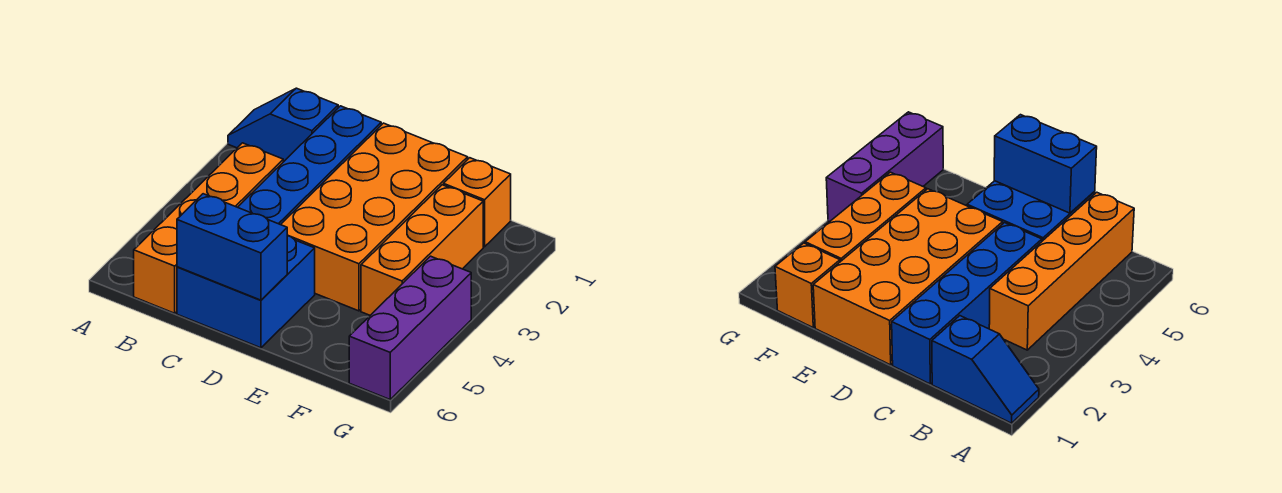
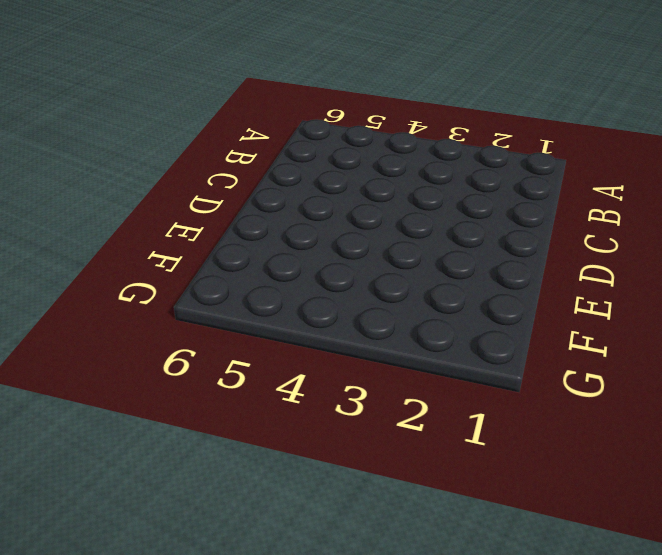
none -> blue slope A1:B1 level 1 top B
none -> orange brick B3:B6 level 1

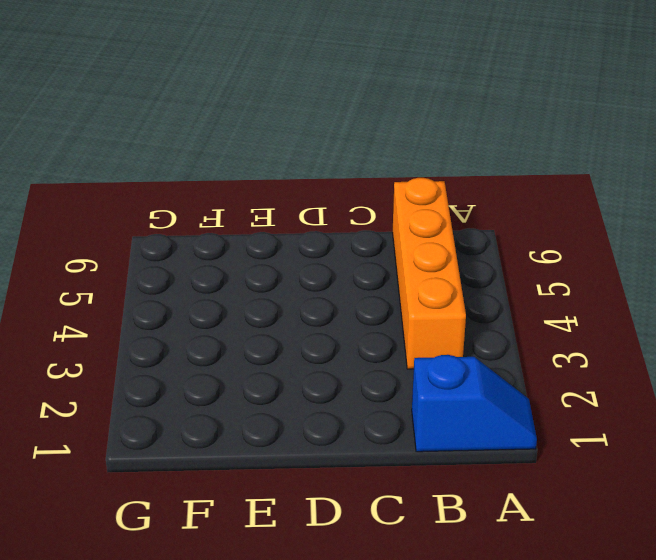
none -> blue brick C1:C4 level 1
none -> blue brick C5:D6 level 1

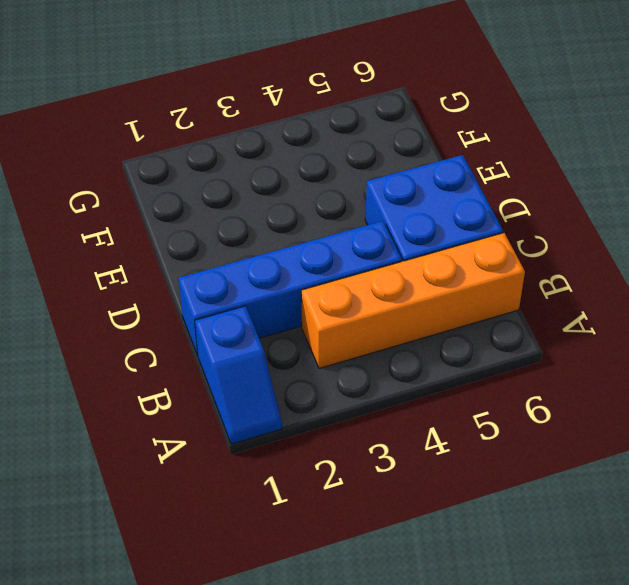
none -> orange brick D1:E4 level 1
none -> orange brick F1 level 1

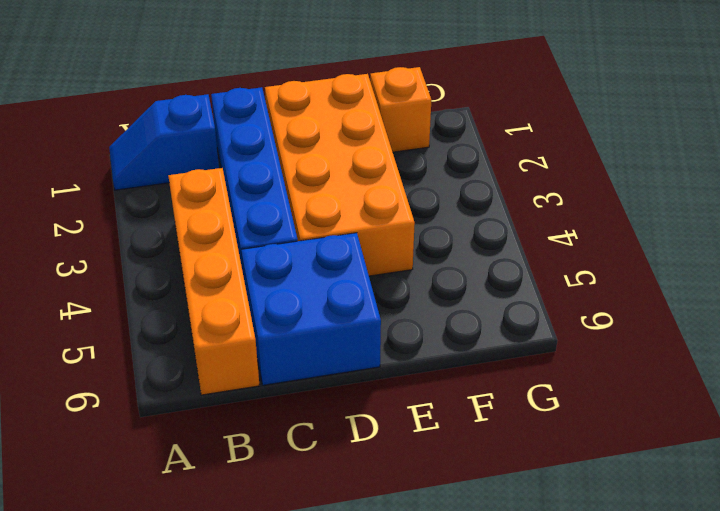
none -> orange brick F2:F4 level 1
none -> purple brick G4:G6 level 1

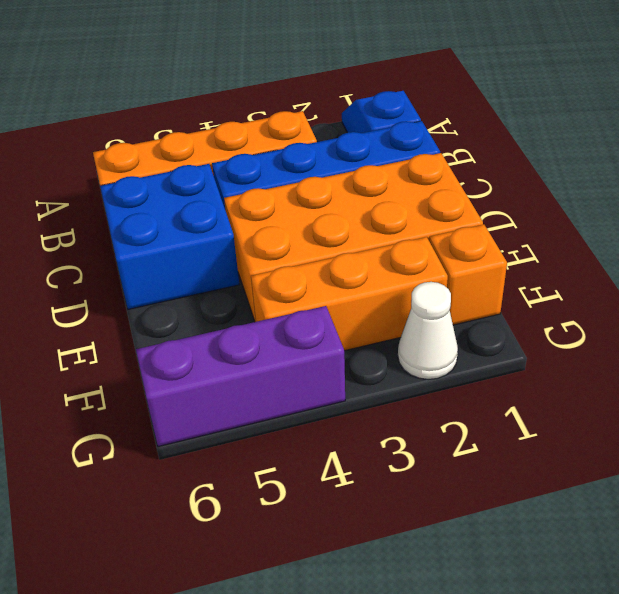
white cone G2 level 1 -> none
none -> blue brick C6:D6 level 2

